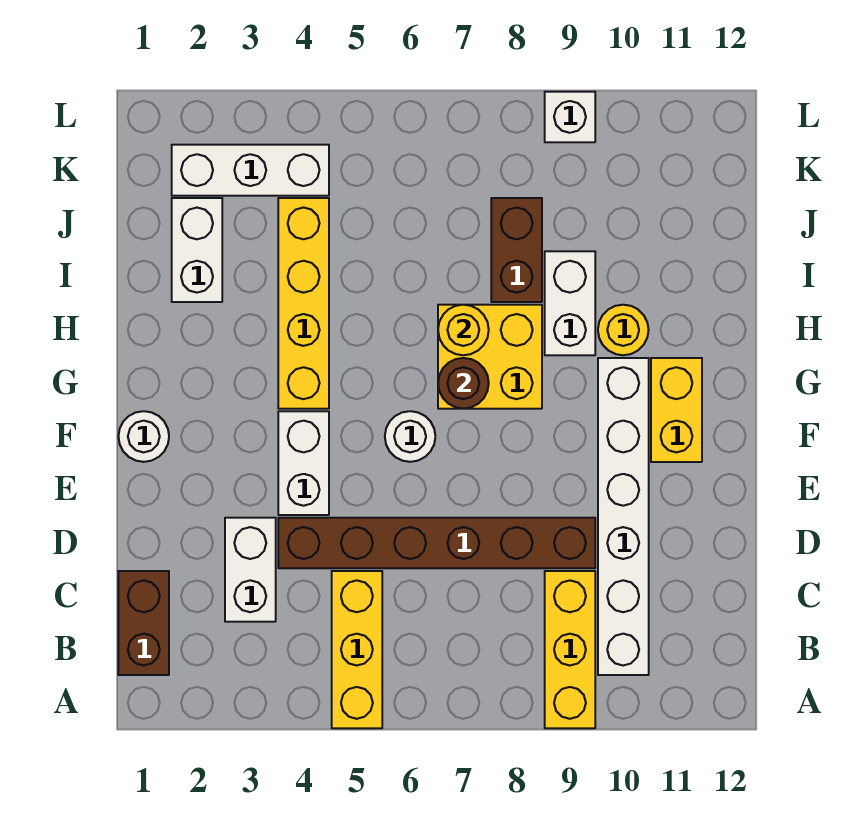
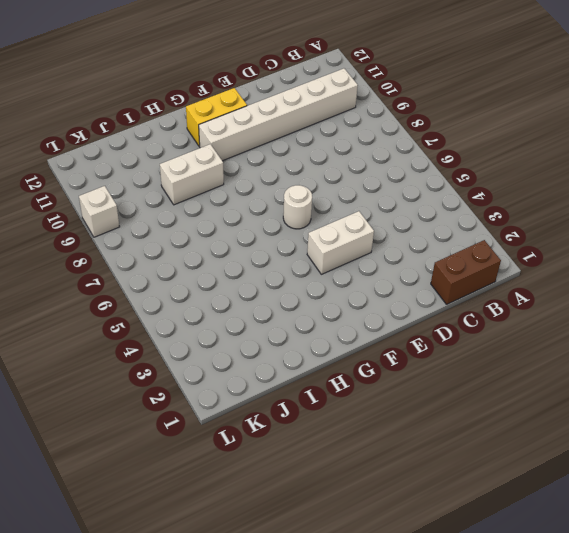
none -> yellow brick A5:C5 level 1
none -> yellow brick A9:C9 level 1
none -> white brick C3:D3 level 1

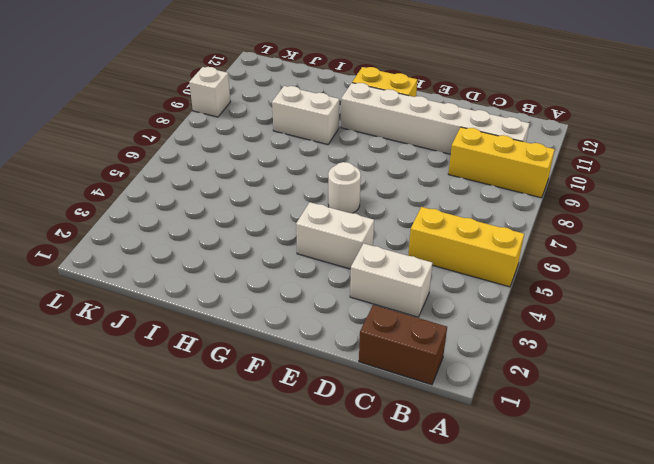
none -> brown brick D4:D9 level 1
none -> white round brick F1 level 1
none -> yellow brick G4:J4 level 1

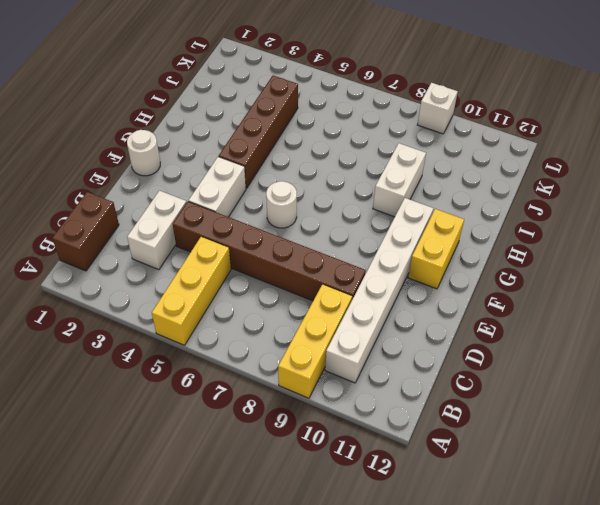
brown brick G4:J4 level 1 -> yellow brick G4:J4 level 1
none -> yellow brick G7:H8 level 1
none -> yellow round brick H10 level 1
none -> white brick I2:J2 level 1

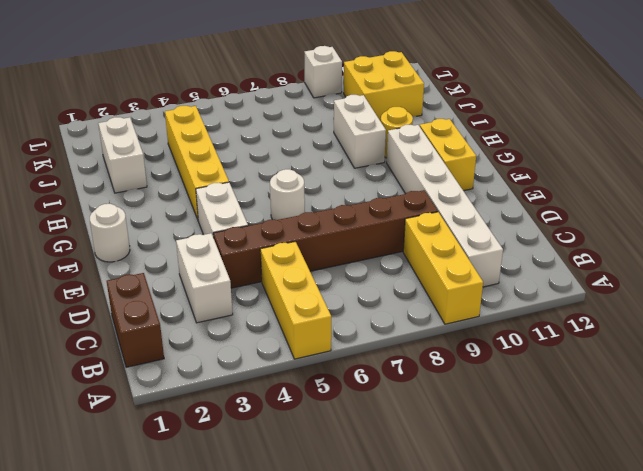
yellow brick J10:K11 level 1 -> yellow brick G7:H8 level 1
none -> brown brick I8:J8 level 1
none -> white brick K2:K4 level 1
none -> brown round brick G7 level 2

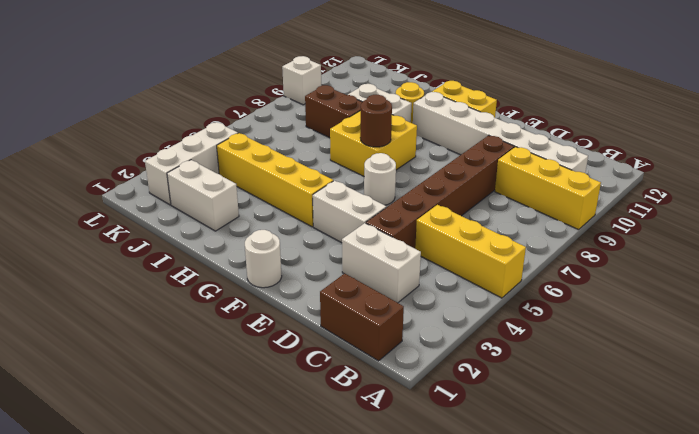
none -> yellow round brick H7 level 2

